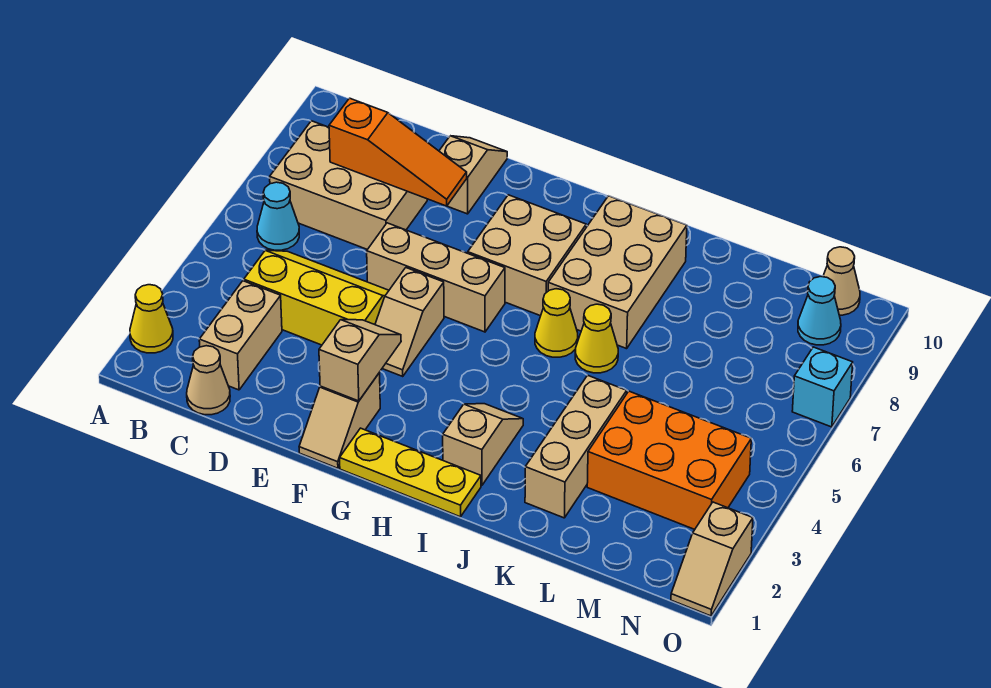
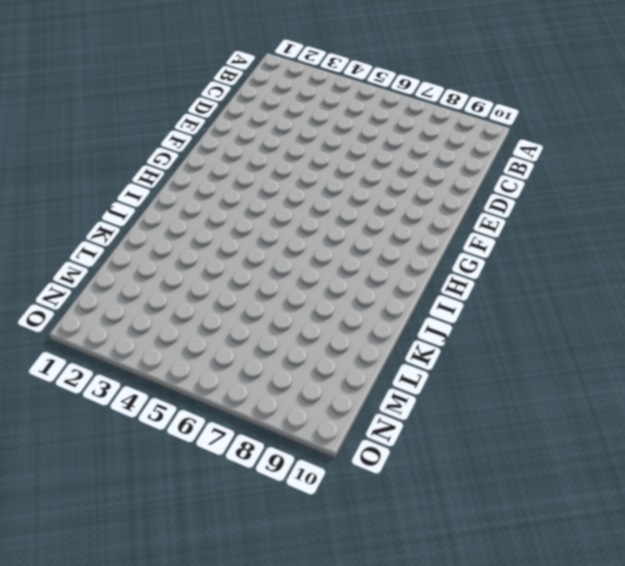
none -> yellow cone A2 level 1
none -> cyan cone B6 level 1
none -> tan brick B7:D8 level 1

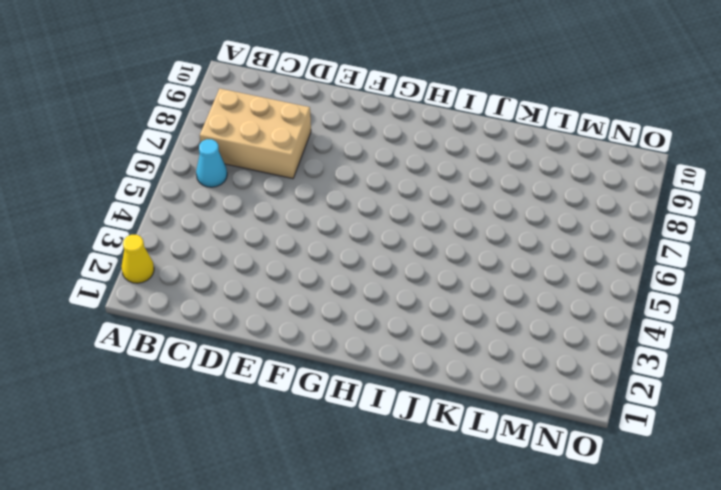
none -> tan cone C1 level 1
none -> tan brick C2:C3 level 1
none -> yellow slope C4:E5 level 1 top 4

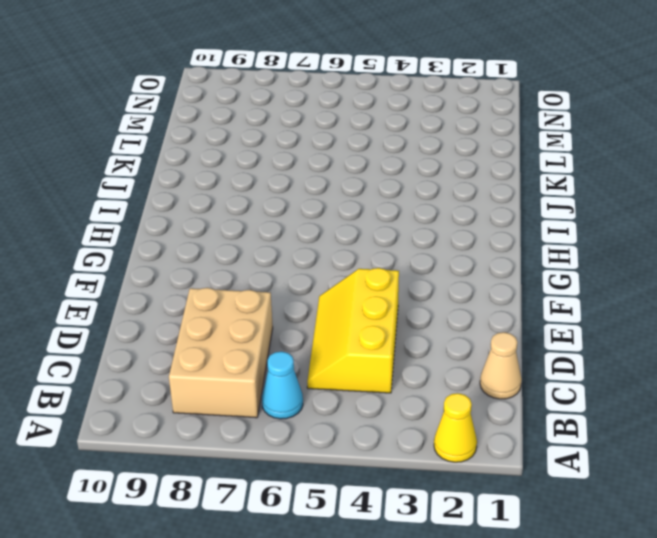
none -> tan brick C2:C3 level 1
none -> tan brick E6:G6 level 1
none -> tan slope E9:E10 level 1 top 9

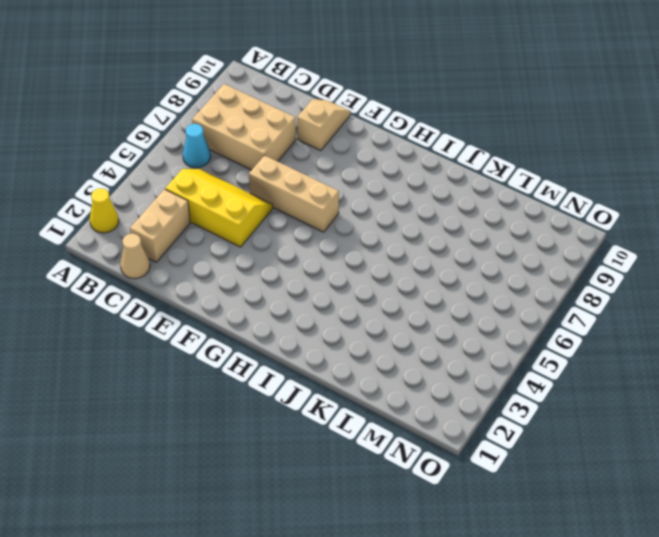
none -> tan slope F1:F2 level 1 top 2
none -> tan slope F4:F5 level 1 top 5
none -> yellow plate G1:I1 level 1

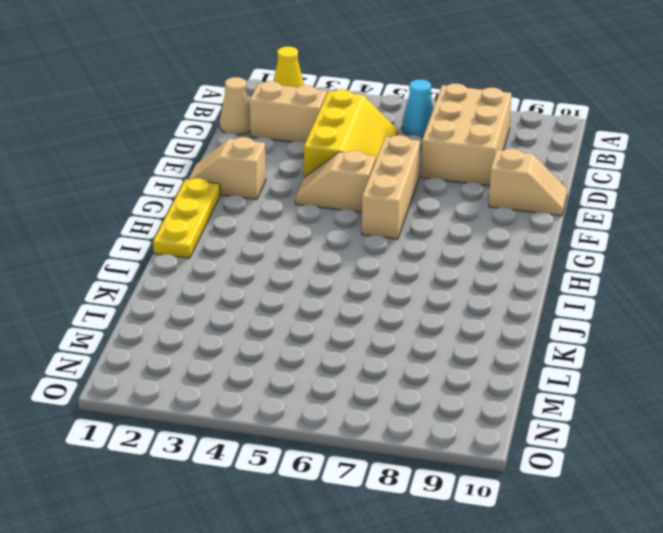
none -> tan brick G7:H8 level 1
none -> tan slope I2:I3 level 1 top 2
none -> yellow cone I6 level 1

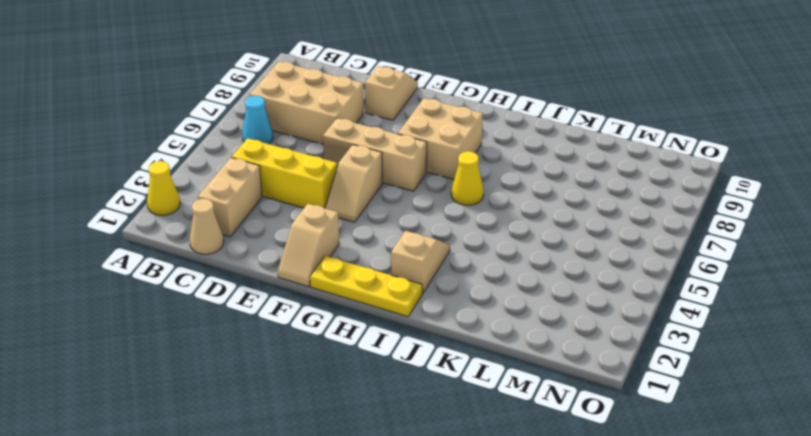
none -> tan brick I7:J9 level 1
none -> yellow cone J6 level 1
none -> tan brick K2:K4 level 1

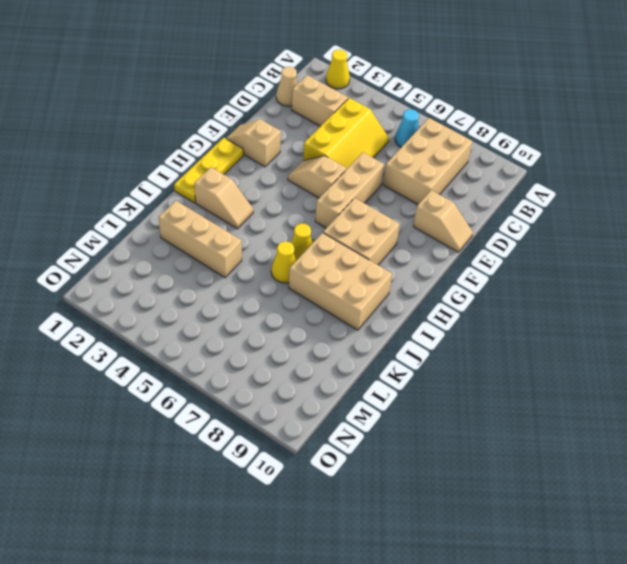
none -> orange brick L3:N4 level 1
none -> cyan cone N9 level 1
none -> tan cone N10 level 1

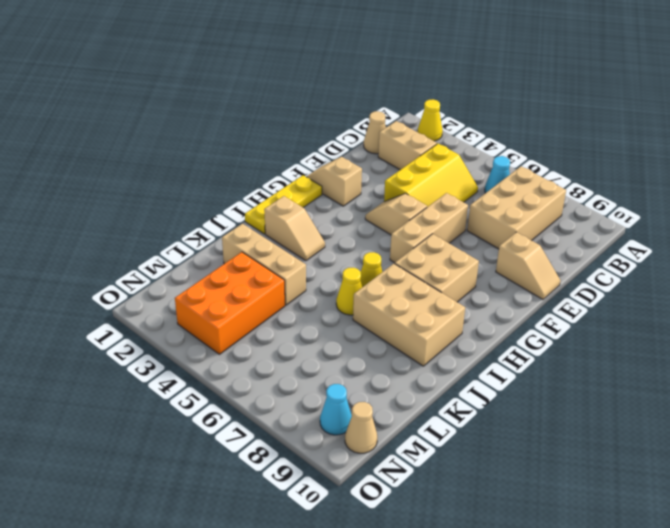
none -> tan slope O1:O2 level 1 top 2
none -> cyan brick O7 level 1
none -> orange slope C8:E8 level 2 top C

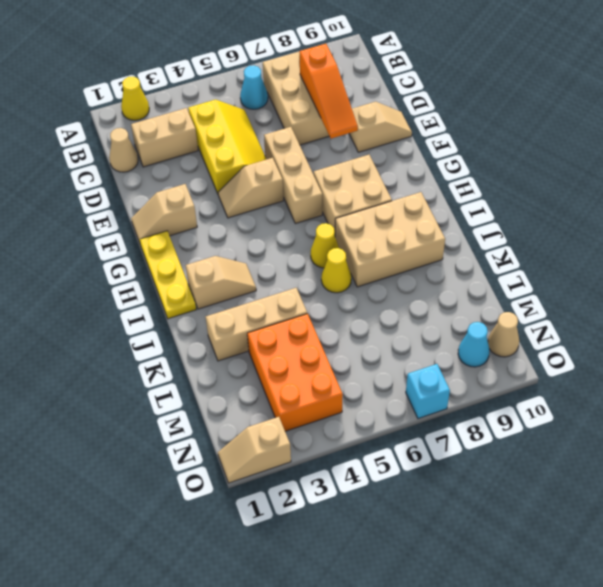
none -> tan slope F2:F3 level 2 top 2

